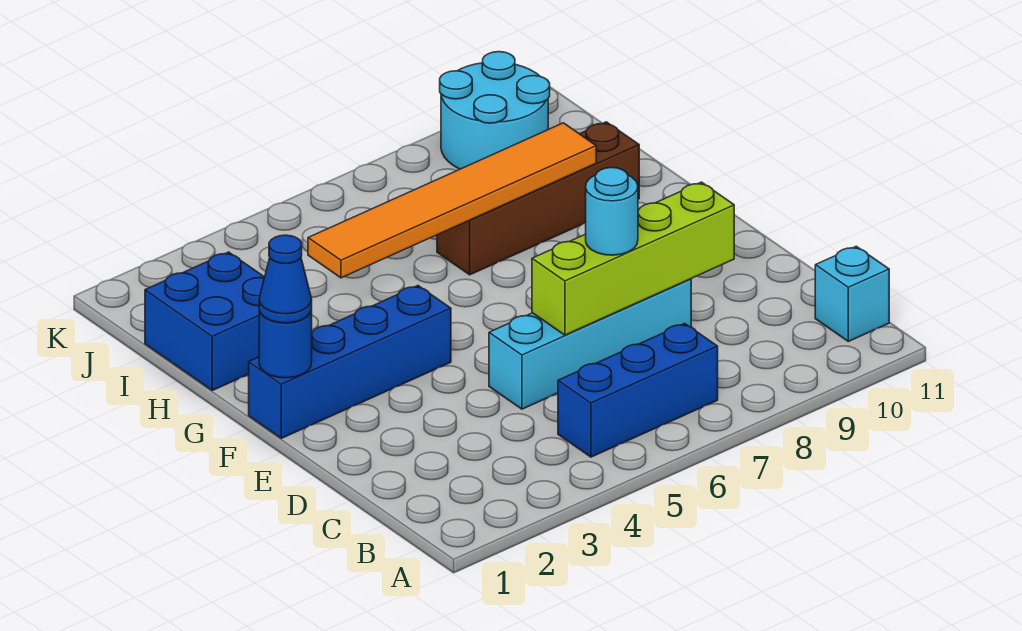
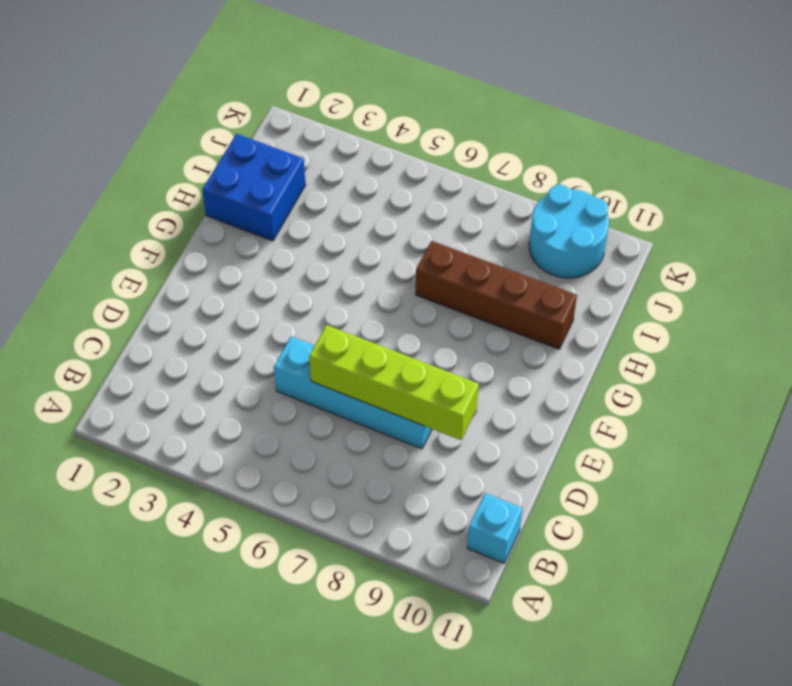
none -> blue brick B5:B7 level 1
none -> blue brick F1:F4 level 1
none -> blue round brick F1 level 2

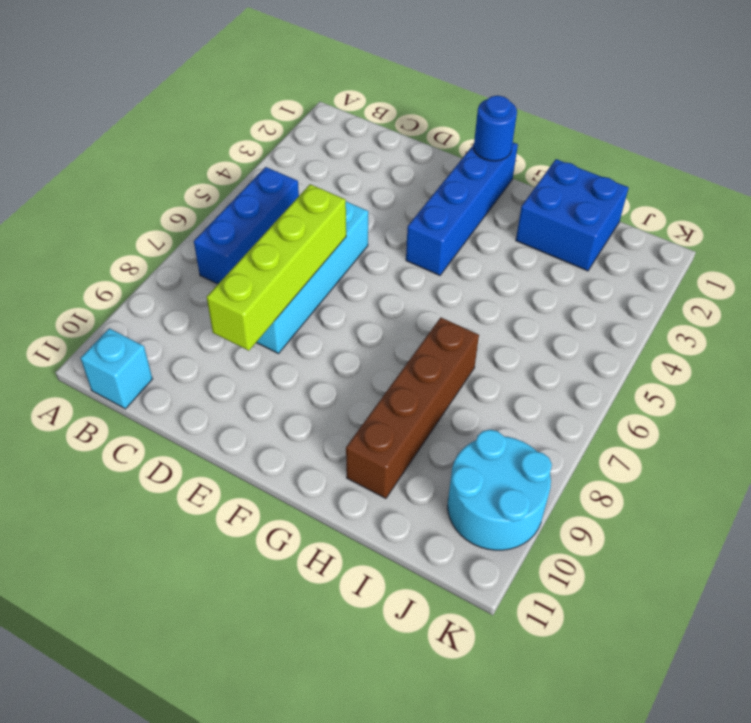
none -> orange tile H4:H9 level 2
none -> cyan round brick D7 level 3
none -> blue cone F1 level 3

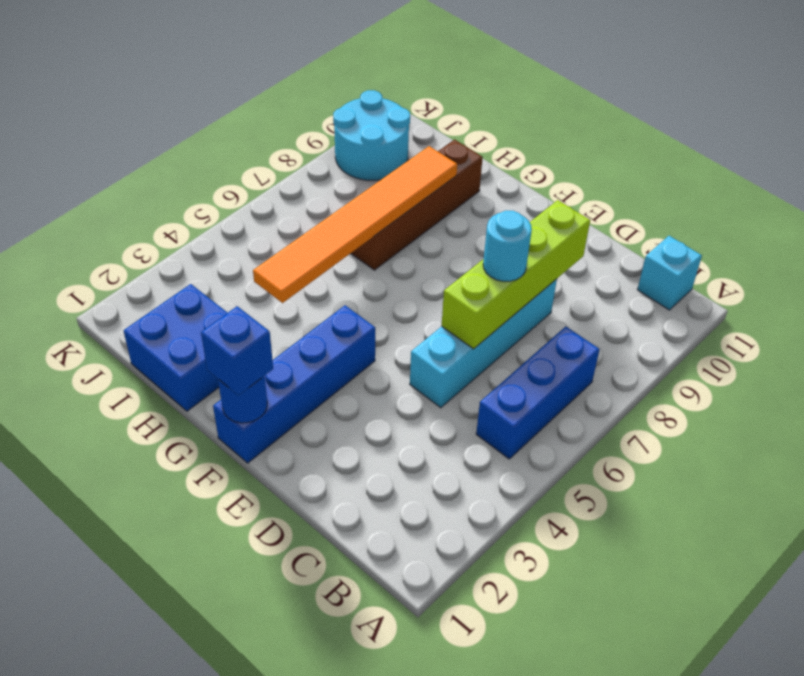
blue brick F1 level 3 -> blue cone F1 level 3

